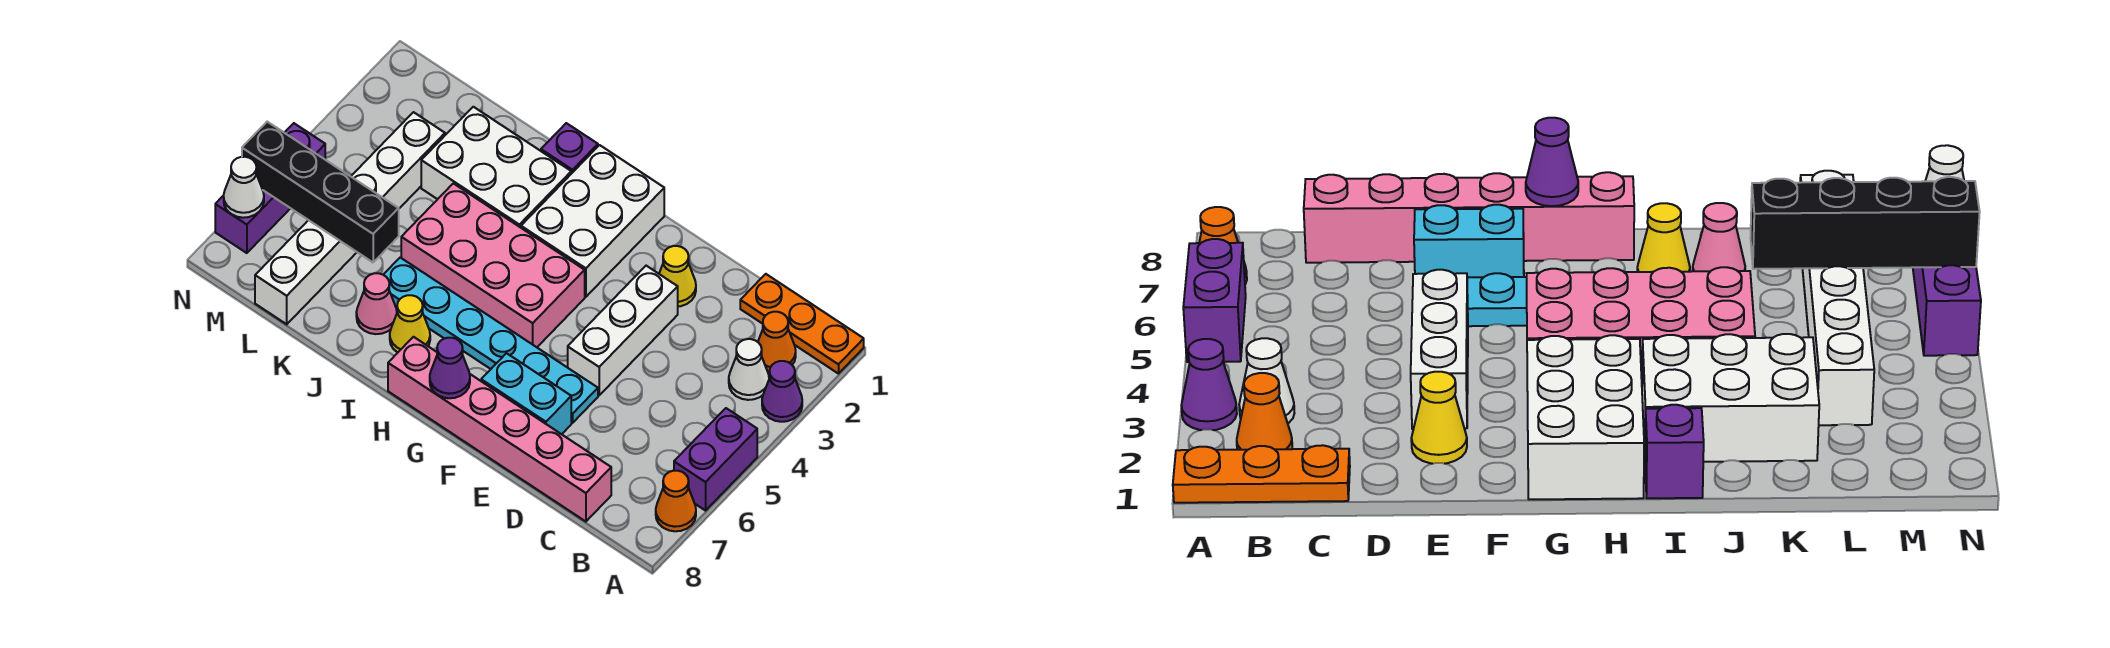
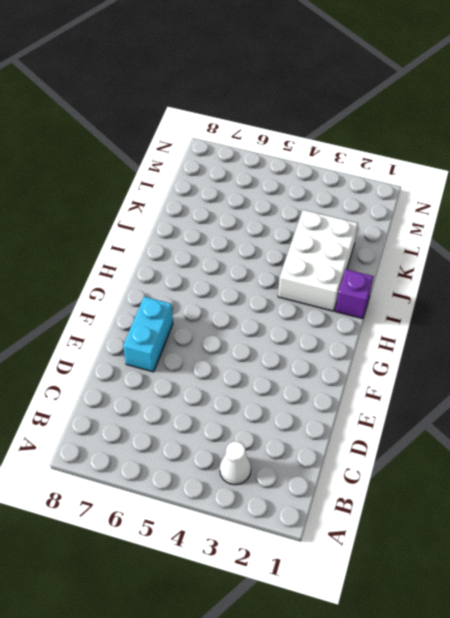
none -> orange plate A1:C1 level 1
none -> purple cone A3 level 1
none -> purple brick A5:A6 level 1

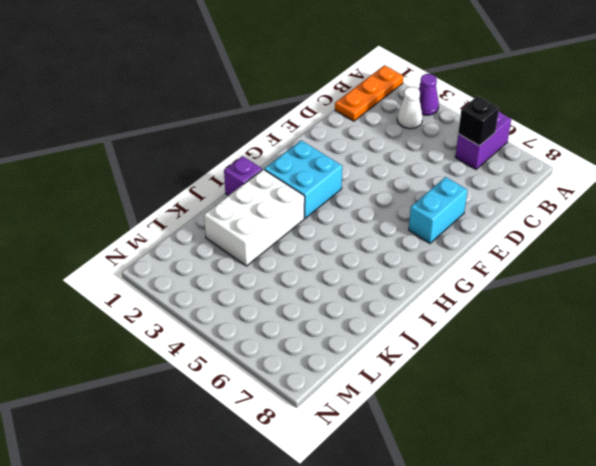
purple brick A6:B6 level 1 -> purple brick A5:A6 level 1
black brick B6 level 2 -> none
cyan brick G2:H3 level 1 -> white brick G1:H3 level 1
none -> orange cone A7 level 1
none -> orange cone B2 level 1
none -> pink brick C8:H8 level 1

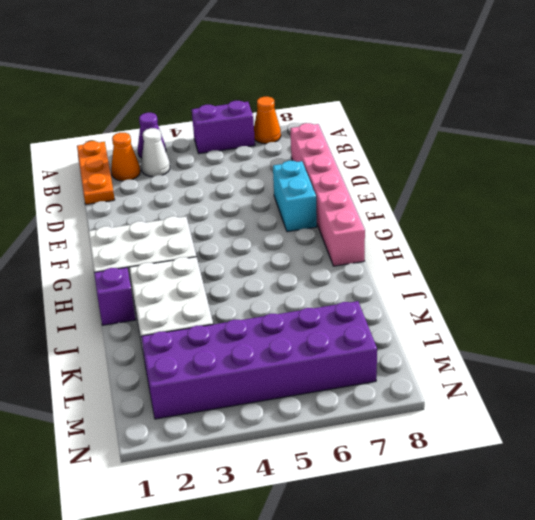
purple brick L2:M7 level 1 -> white brick L3:L8 level 1
none -> yellow cone E2 level 1
none -> white brick E3:E5 level 1
none -> cyan plate E6:J6 level 1

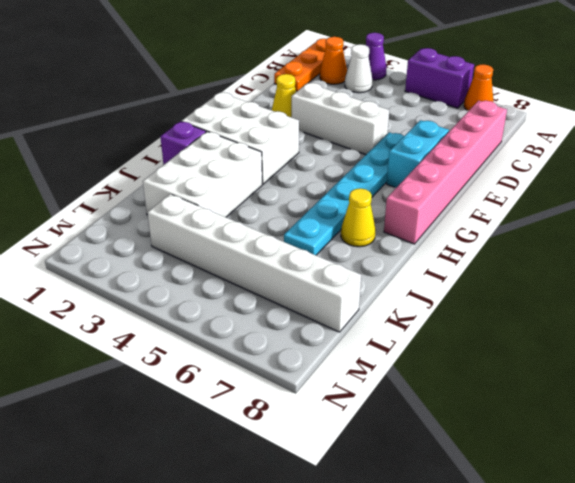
none -> pink brick G4:J5 level 1
none -> pink cone J7 level 1
none -> purple brick N5:N7 level 1

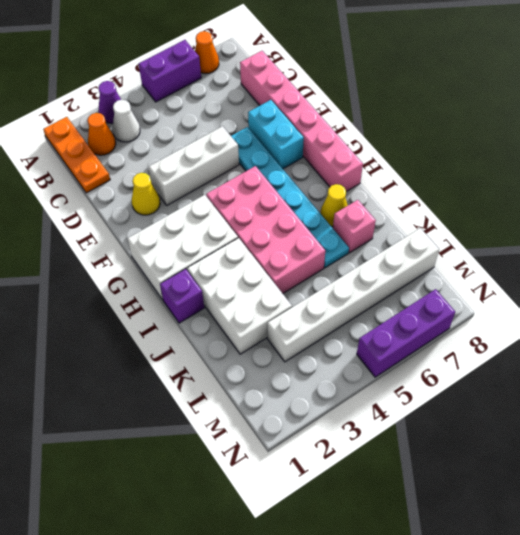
pink brick J7 level 1 -> pink cone J7 level 1
none -> purple cone G8 level 2
none -> black brick K6:N6 level 2
none -> white cone N7 level 2

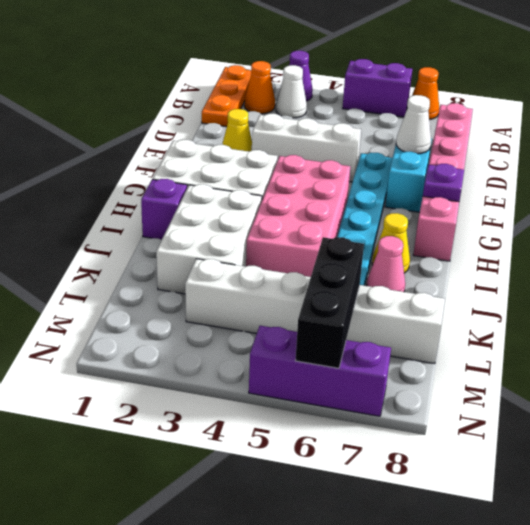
white cone E7 level 2 -> white cone N7 level 2
purple plate G8 level 2 -> purple cone G8 level 2
black brick L6:N6 level 2 -> black brick K6:N6 level 2

